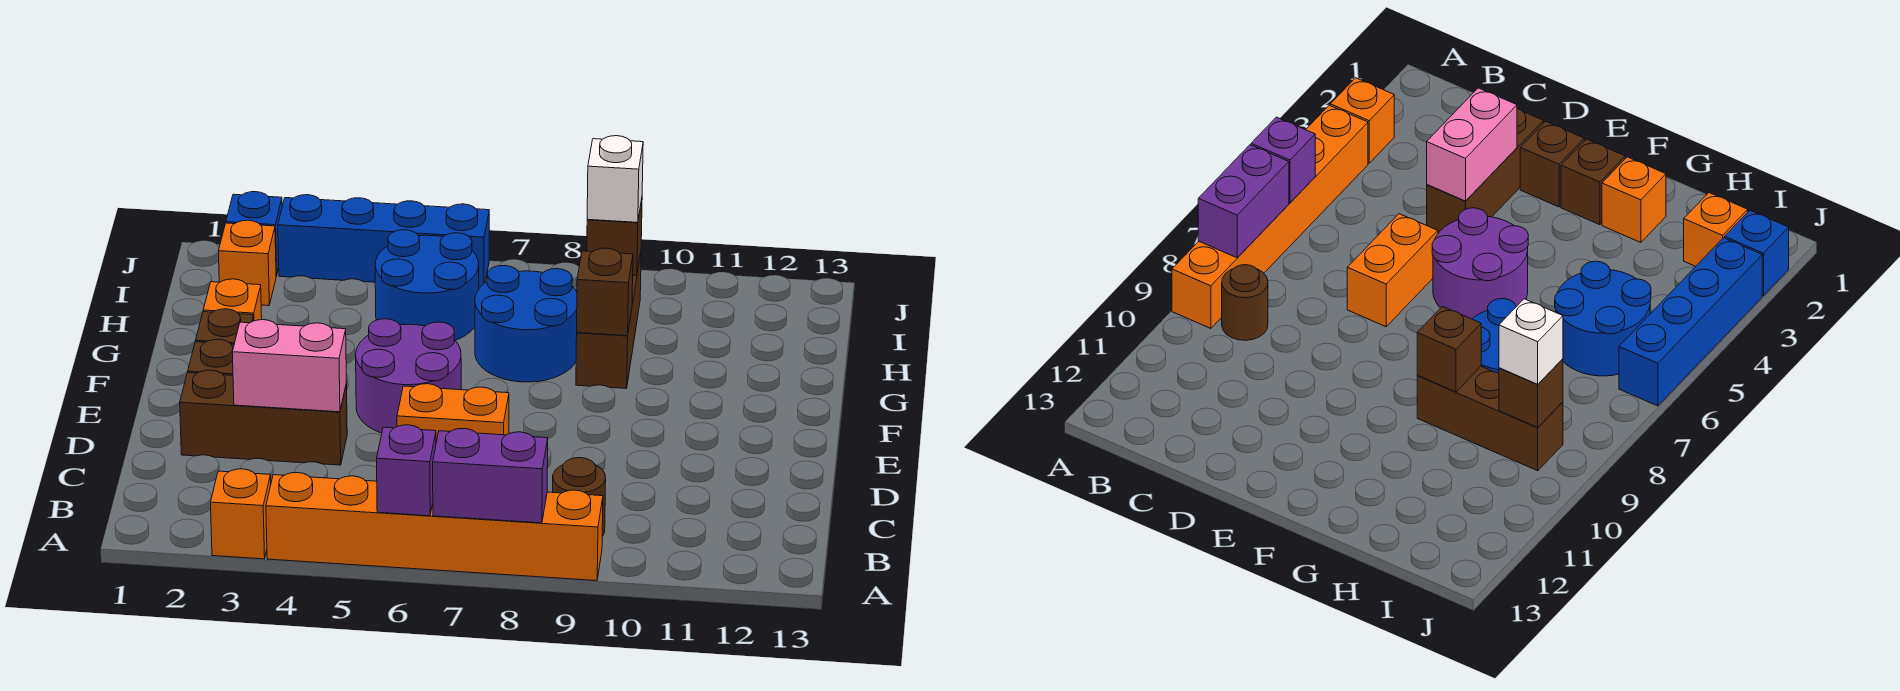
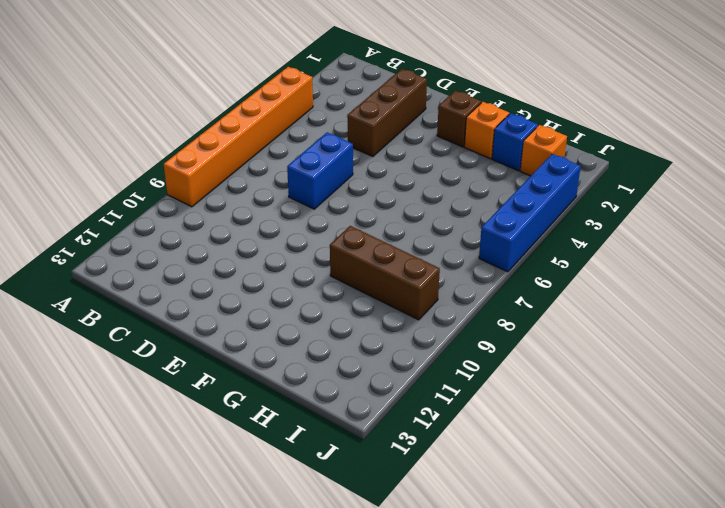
blue brick D6:D7 level 1 -> orange brick D6:D7 level 1
blue brick H2 level 1 -> blue brick J2 level 1
none -> orange brick A3 level 1
none -> brown round brick B9 level 1
none -> brown brick E2 level 1

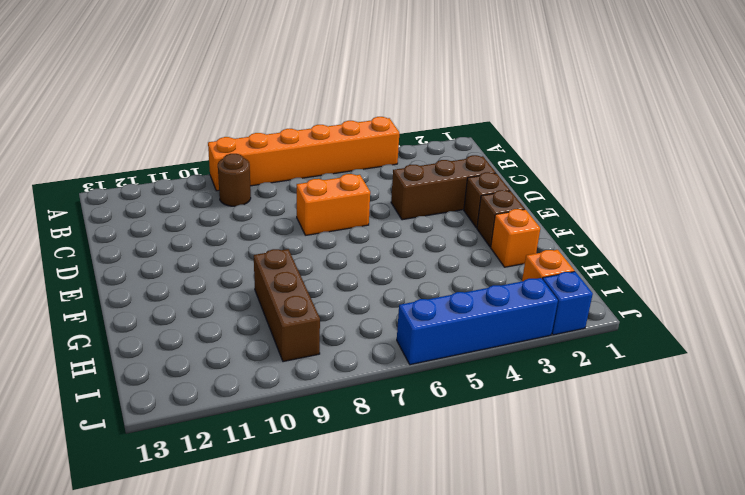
none -> orange brick A3 level 1
none -> purple round brick E5:F6 level 1
none -> blue round brick G7:H8 level 1

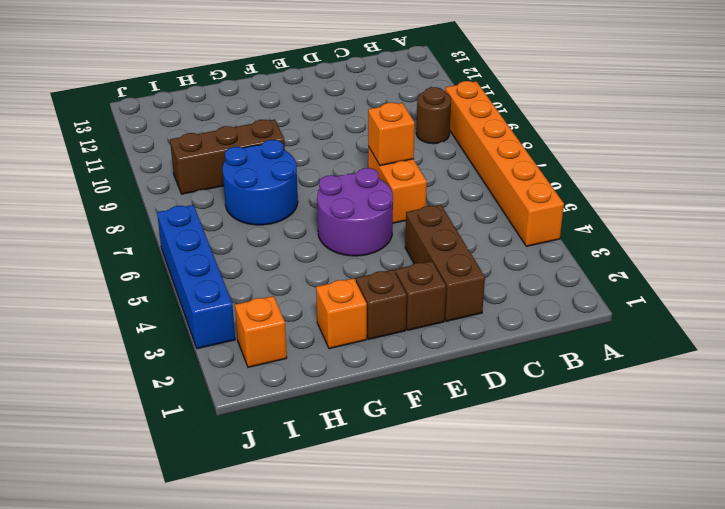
orange brick D7 level 2 -> orange brick A3 level 1
none -> blue round brick H5:I6 level 1
none -> blue brick J2 level 1
none -> purple brick A6 level 2

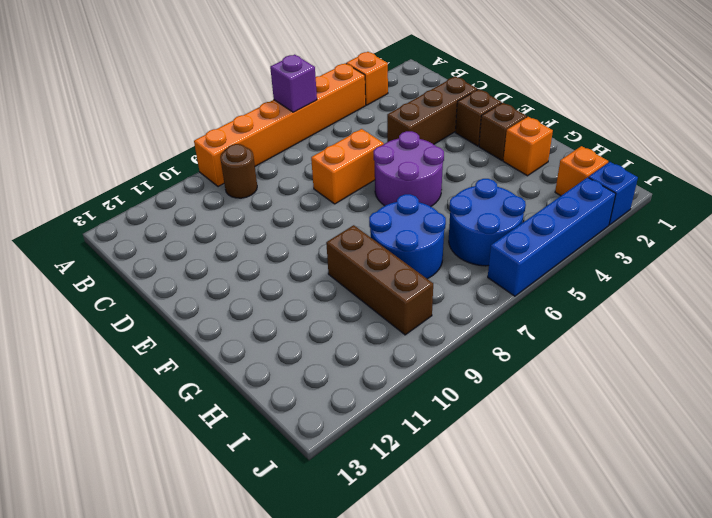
none -> purple brick A7:A8 level 2
none -> pink brick D3:D4 level 2
none -> brown brick G9 level 2

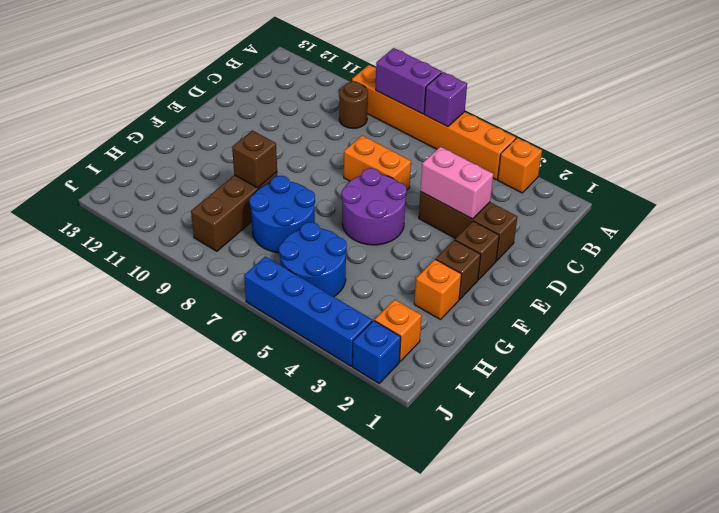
none -> brown brick I9 level 2
none -> white brick I9 level 3

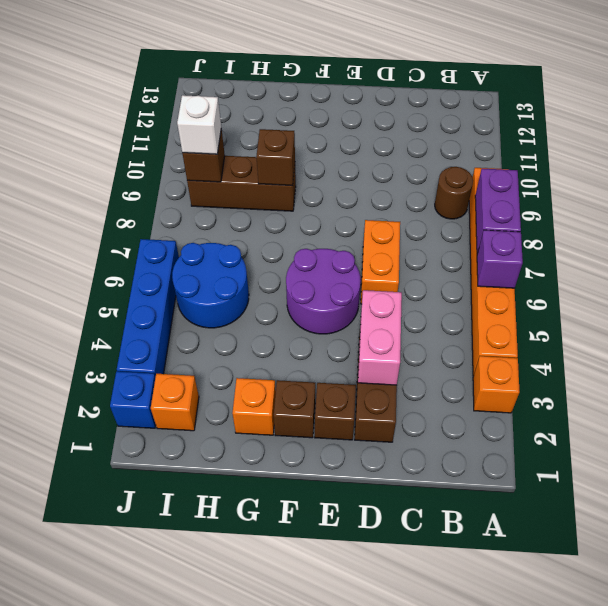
none -> blue round brick G7:H8 level 1

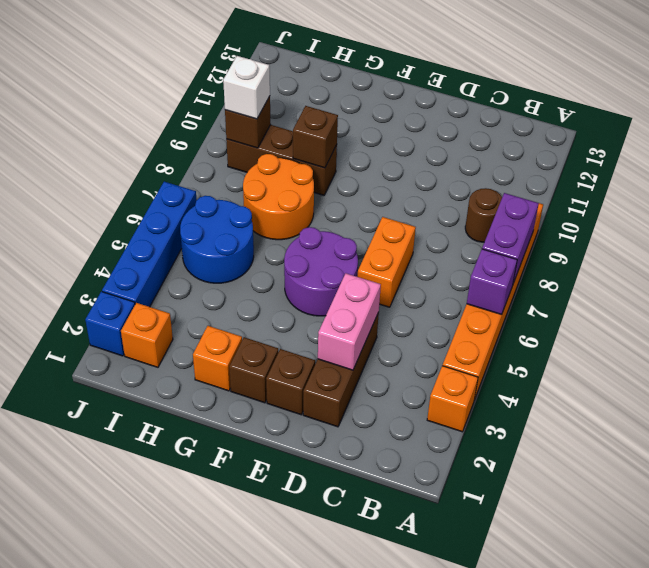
orange round brick G7:H8 level 1 -> blue round brick G7:H8 level 1

